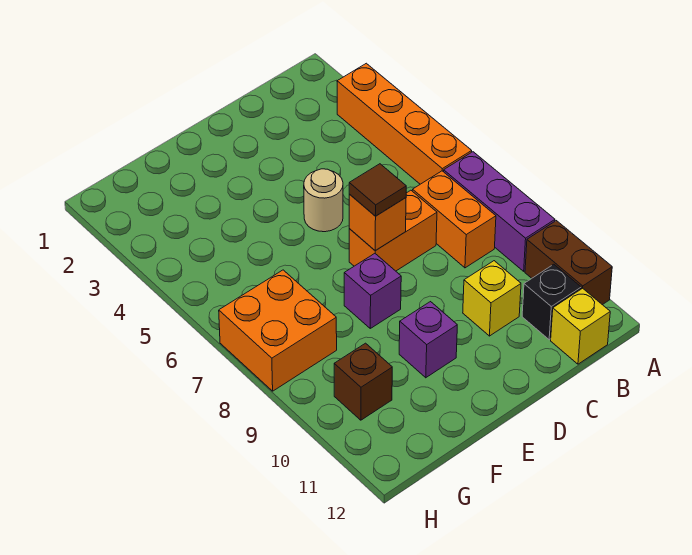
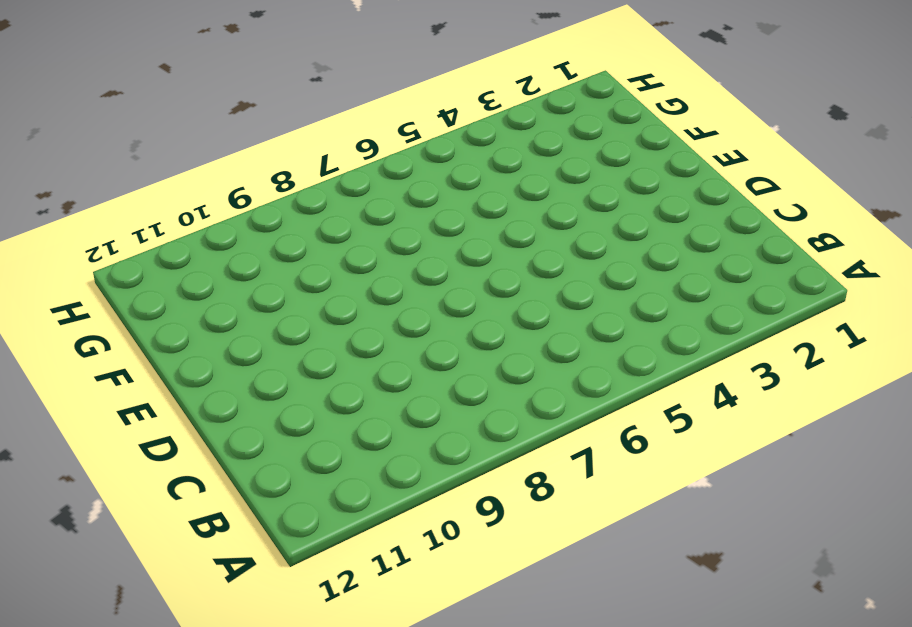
none -> orange brick A3:A6 level 1
none -> purple brick A7:A9 level 1
none -> brown brick A10:A11 level 1

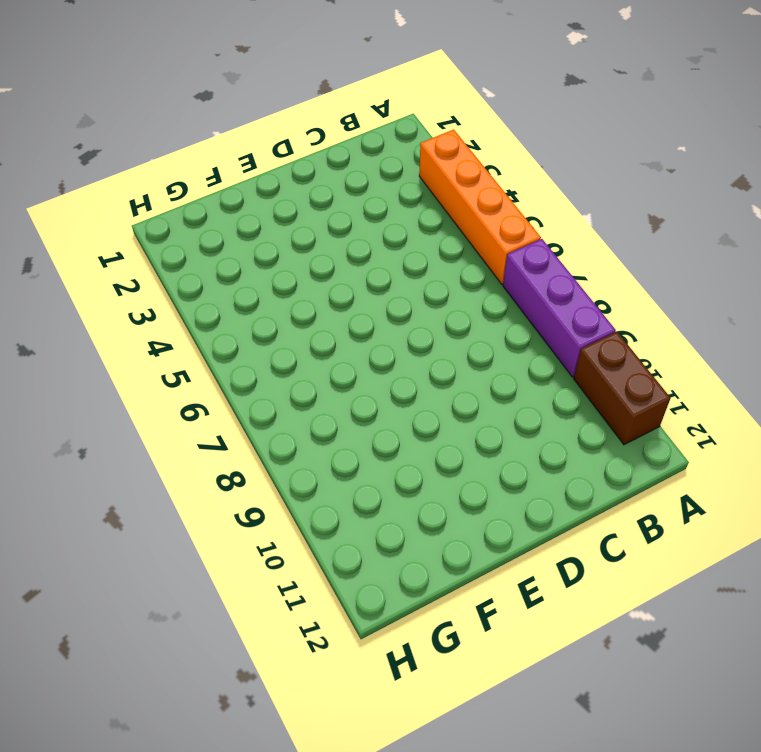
none -> orange brick B7:B8 level 1
none -> black brick B11 level 1
none -> yellow brick B12 level 1

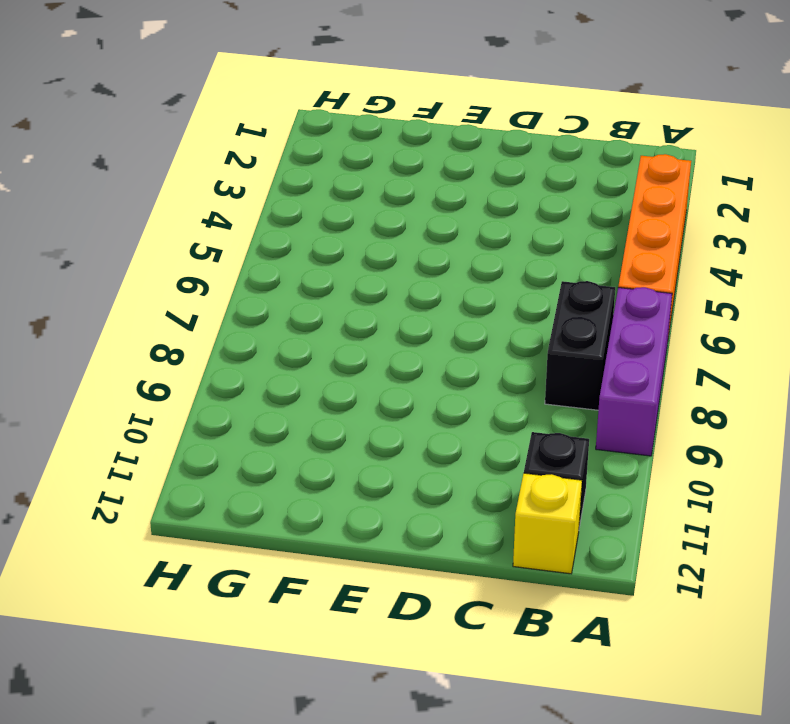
black brick B7:B8 level 1 -> orange brick B7:B8 level 1
none -> brown brick A10:A11 level 1
none -> orange brick C7:D7 level 1
none -> yellow brick C10 level 1

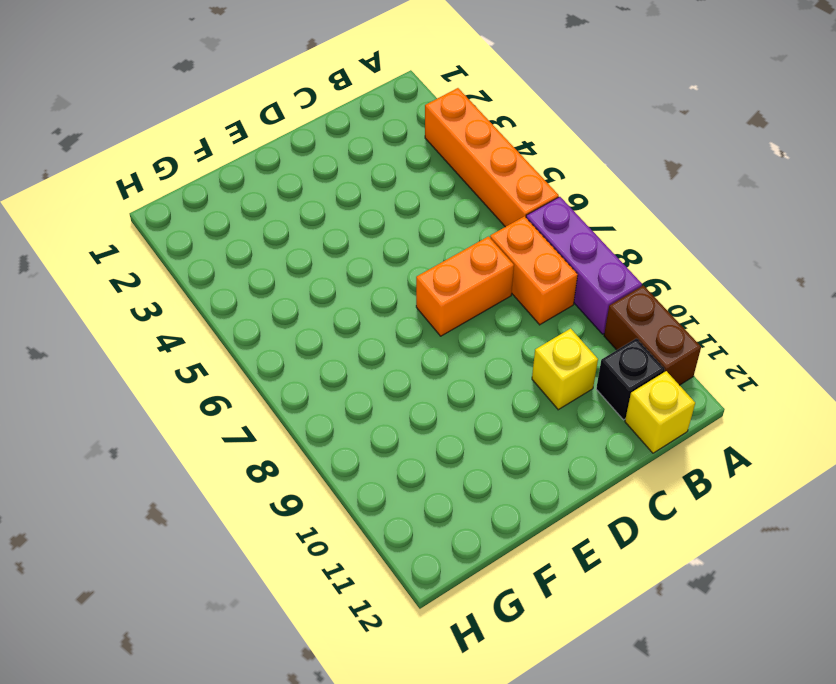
none -> tan round brick D5 level 1
none -> purple brick E8 level 1
none -> purple brick E10 level 1

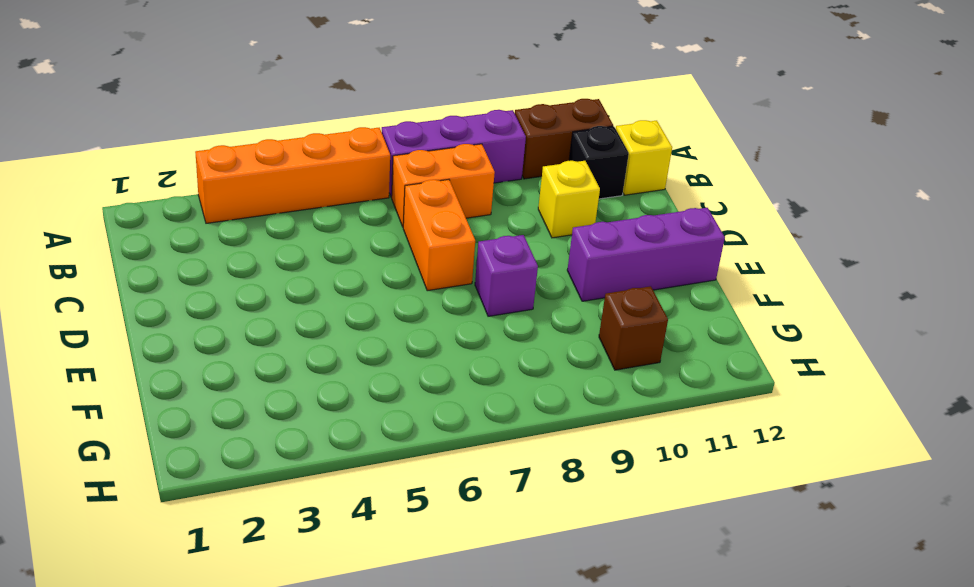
purple brick E10:E12 level 1 -> purple brick E10 level 1
none -> tan round brick D5 level 1
none -> orange brick G7:H8 level 1
none -> orange brick D7 level 2

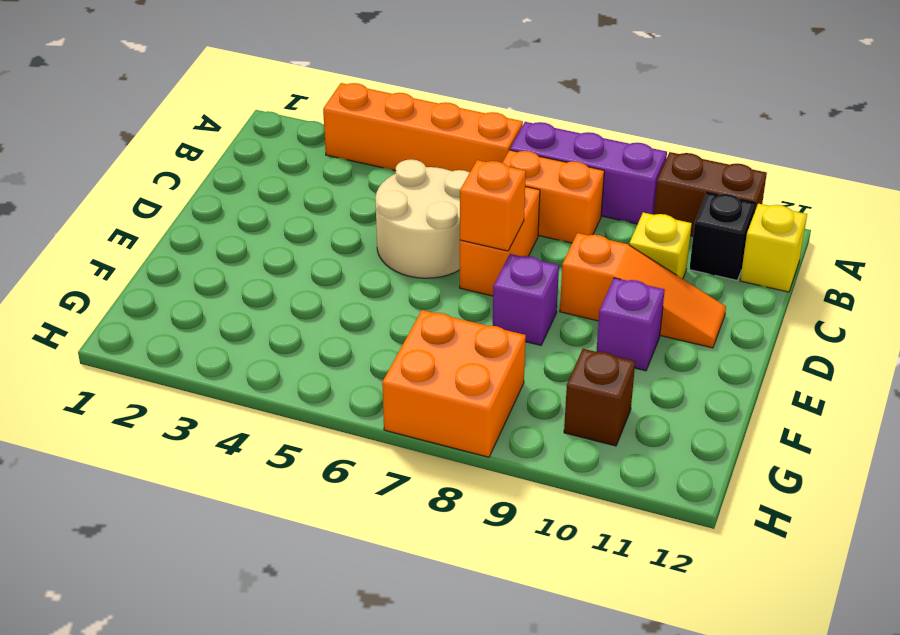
tan round brick C5:D6 level 1 -> tan round brick D5 level 1
orange slope D9:D11 level 1 top 9 -> none
none -> brown tile D7 level 3

